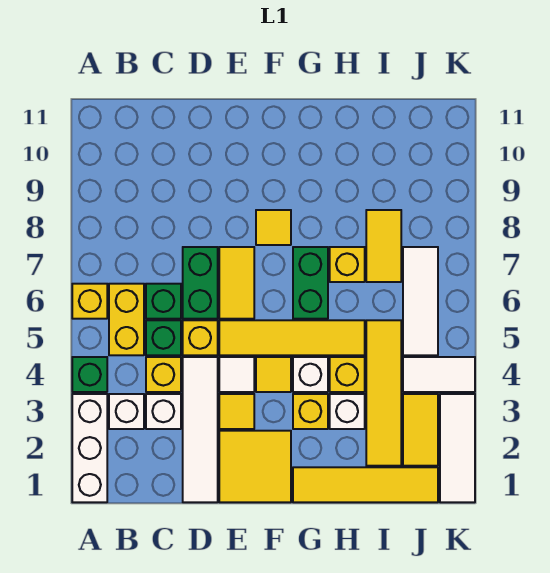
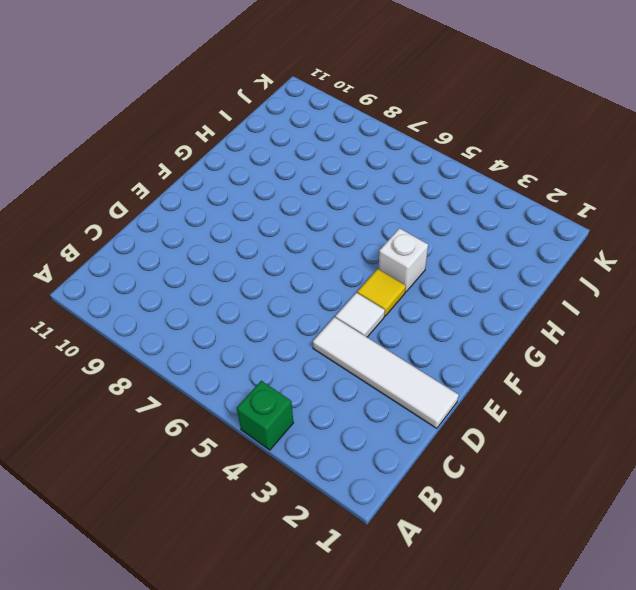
none -> white brick A1:A3 level 1
none -> yellow brick A6 level 1
none -> white brick B3 level 1
none -> yellow brick B5:B6 level 1

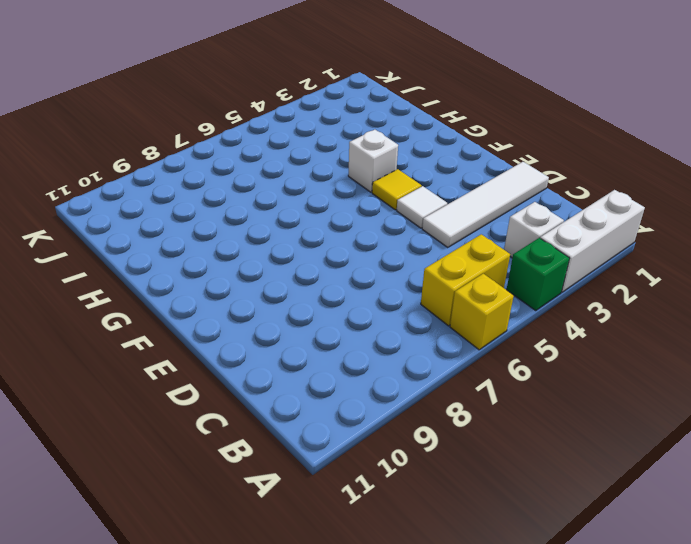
none -> white brick C3 level 1
none -> yellow brick C4 level 1
none -> green brick C5 level 1
none -> green brick C6 level 1

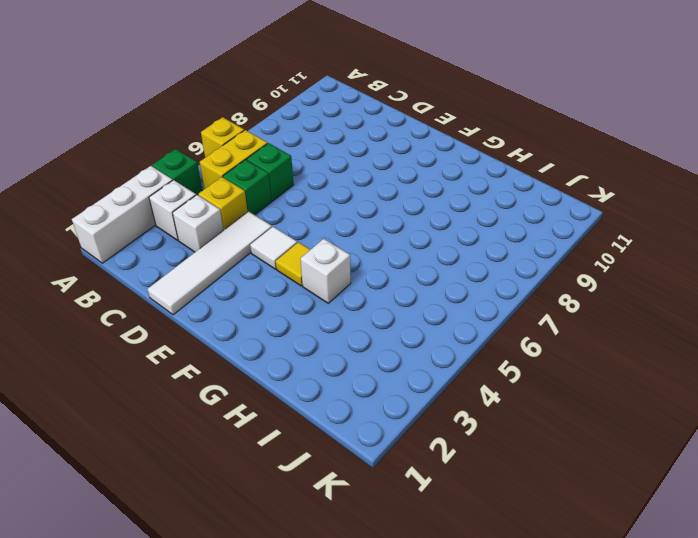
none -> yellow brick D5 level 1
none -> green brick D6:D7 level 1
none -> yellow tile E1:F2 level 1
none -> yellow tile E3 level 1

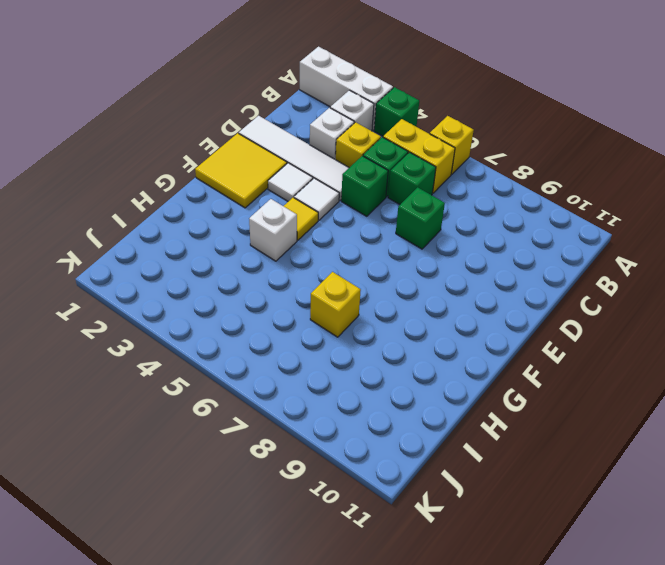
green brick D5 level 1 -> yellow brick D5 level 1
green brick D7 level 1 -> green brick D6:D7 level 1
white tile E3 level 1 -> yellow tile E3 level 1
none -> yellow tile E5:H5 level 1
none -> yellow tile E6:E7 level 1
none -> yellow tile F8 level 1
none -> yellow tile G1:J1 level 1

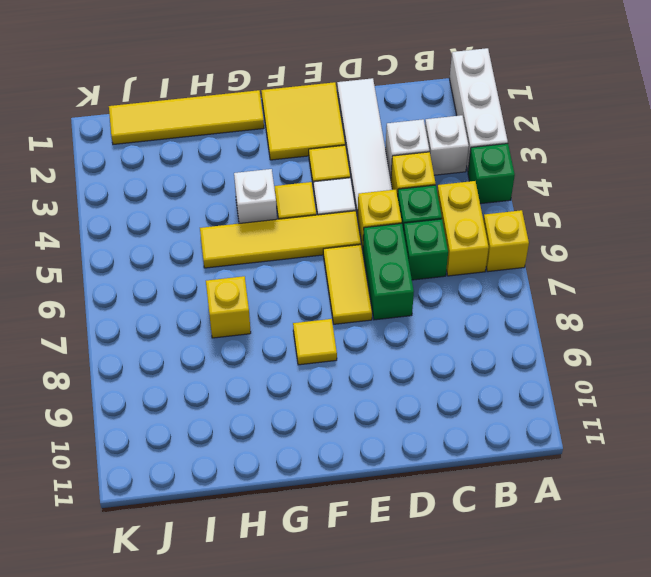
none -> yellow brick G3 level 1
none -> green brick G6:G7 level 1
none -> white brick H3 level 1
none -> yellow brick H4 level 1

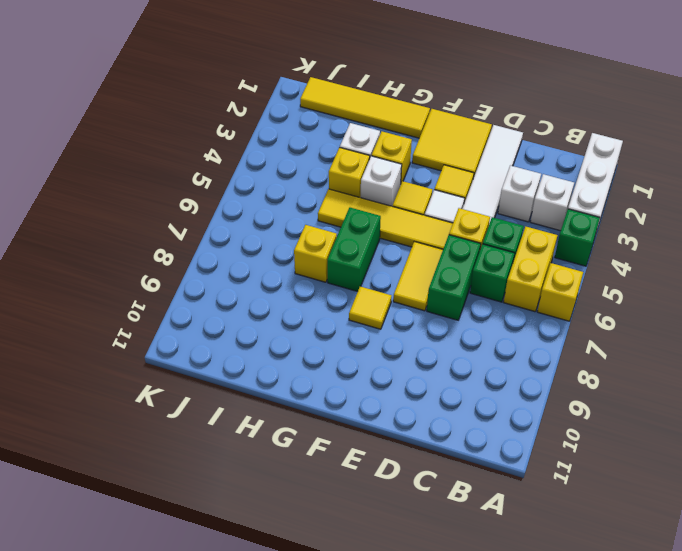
none -> yellow brick C4 level 1
none -> yellow tile I2:I5 level 1
none -> yellow tile I7:I8 level 1
none -> yellow tile J2:J3 level 1

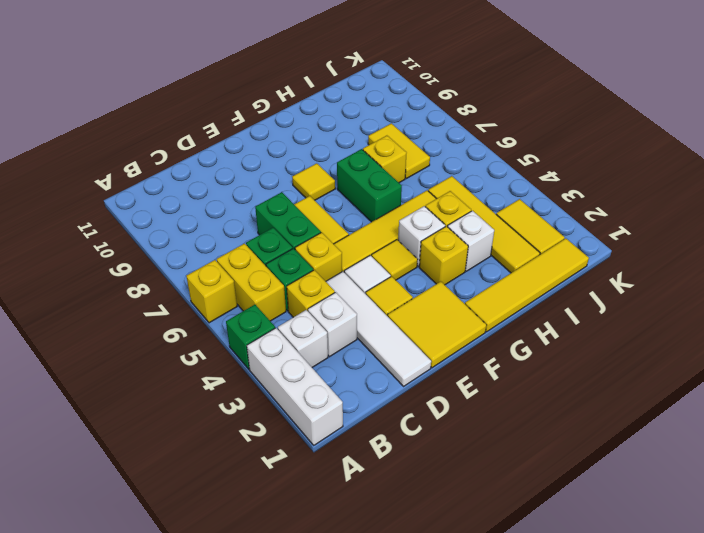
none -> white tile J4:K4 level 1
none -> white tile J5:J7 level 1
none -> white tile K1:K3 level 1

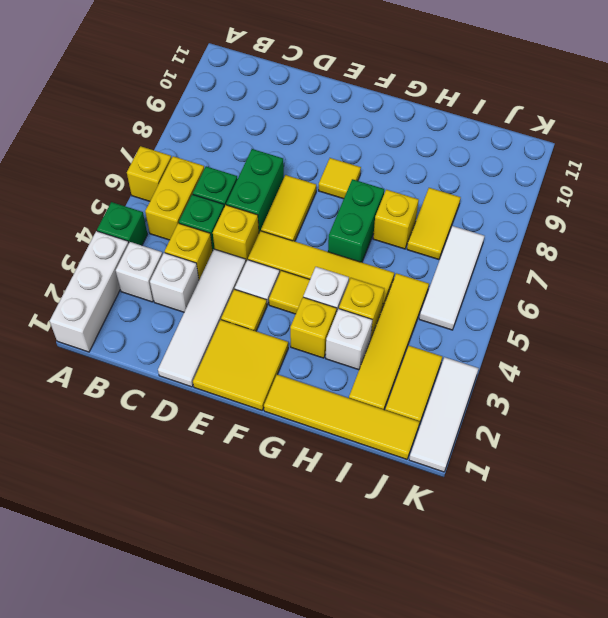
none -> white tile J4:K4 level 1

